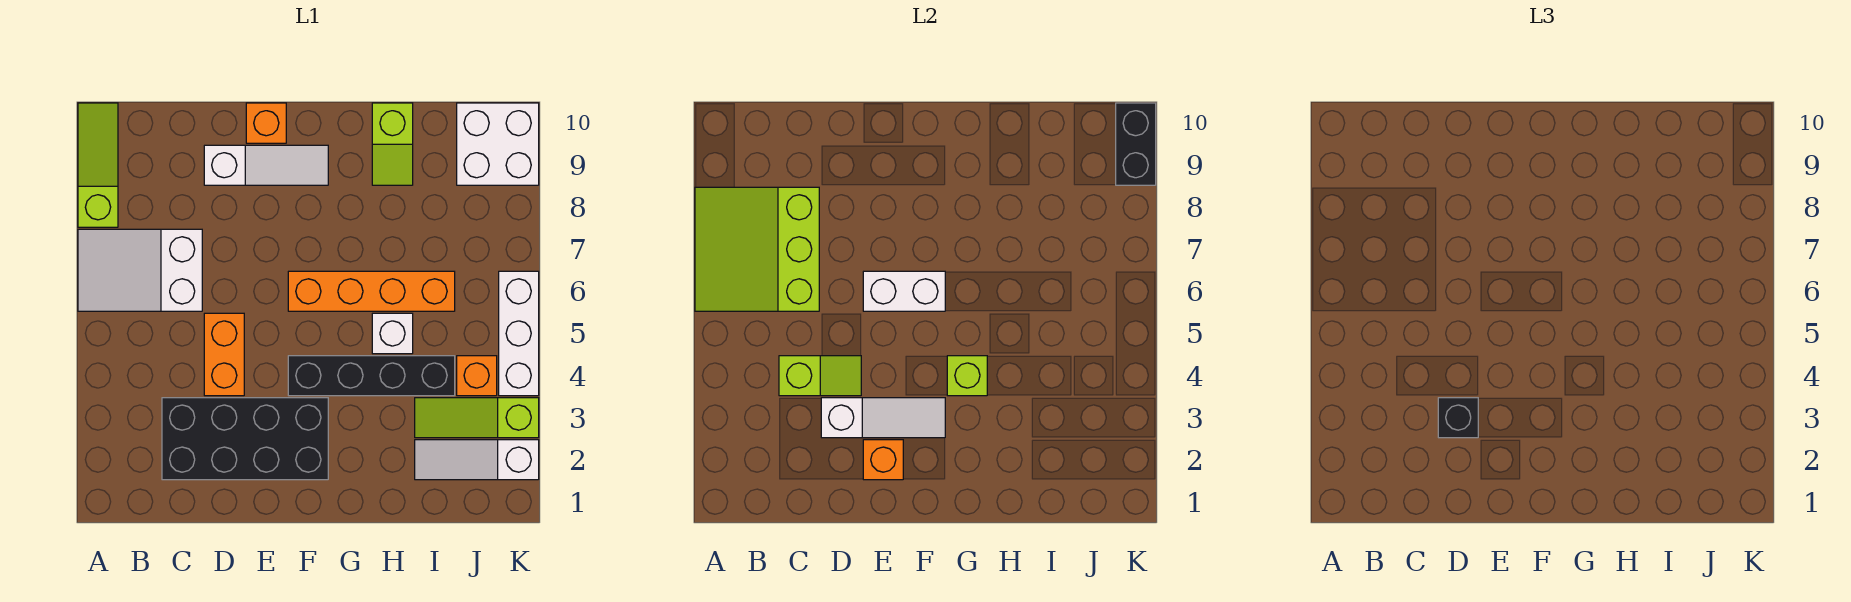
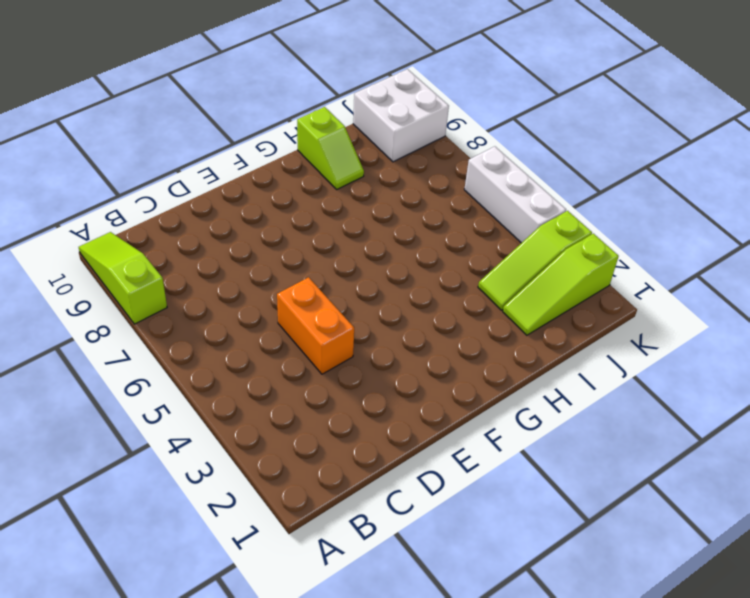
lime slope I2:K2 level 1 top K -> white slope I2:K2 level 1 top K
none -> white slope A6:C7 level 1 top C
none -> black brick C2:F3 level 1
none -> white slope D9:F9 level 1 top D

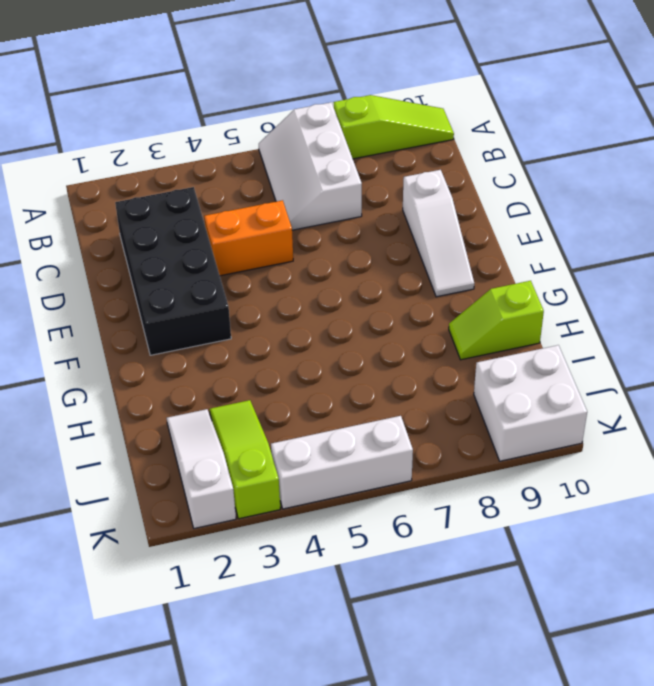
white slope A6:C7 level 1 top 7 -> white slope A6:C7 level 1 top C
none -> orange brick E10 level 1
none -> black brick F4:I4 level 1
none -> orange brick F6:I6 level 1

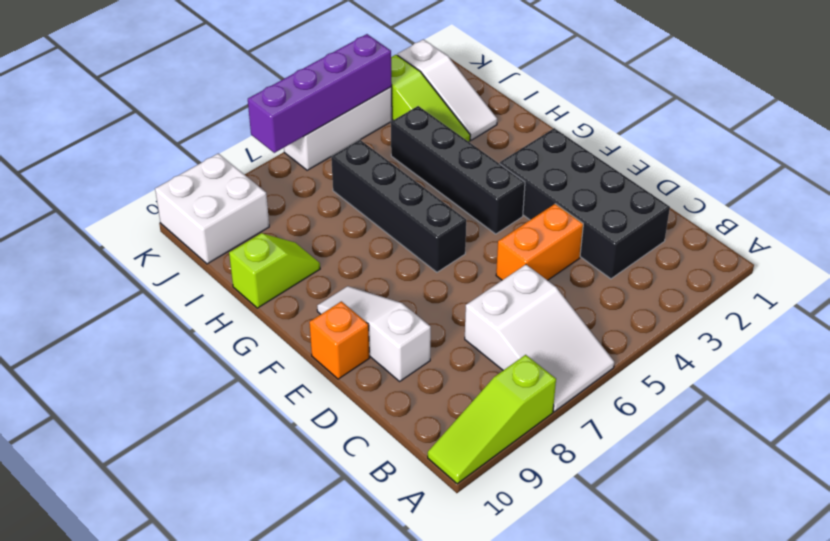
black brick F6:I6 level 1 -> orange brick F6:I6 level 1
purple brick K4:K7 level 2 -> none
none -> white brick H5 level 1
none -> orange brick J4 level 1
none -> lime slope A6:C8 level 2 top C

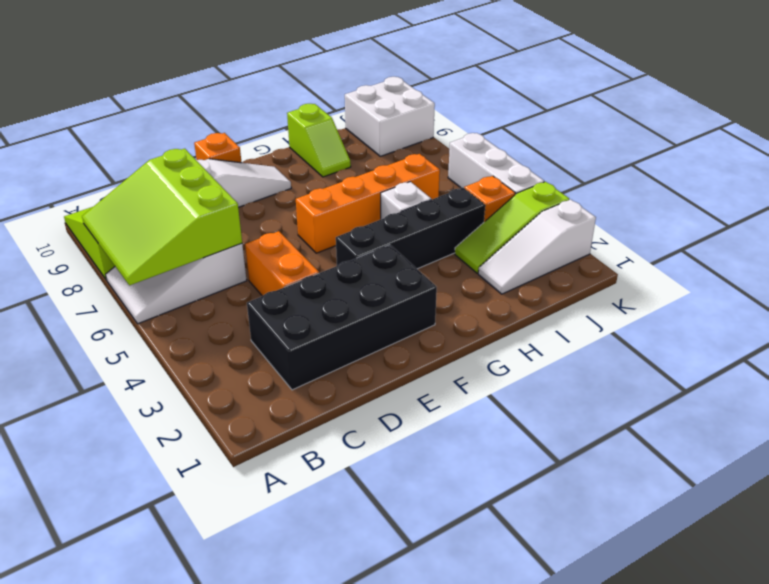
none -> lime slope C4:D4 level 2 top C
none -> white slope D3:F3 level 2 top D
none -> orange brick E2 level 2

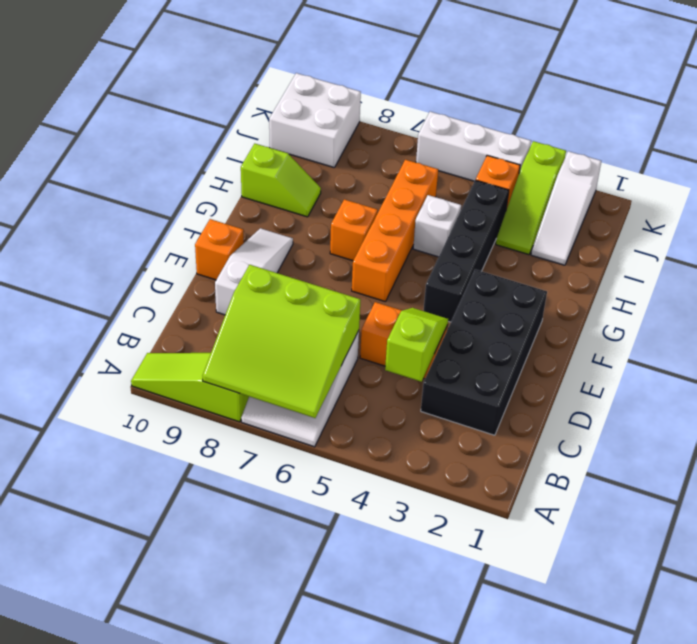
orange brick G7 level 1 -> orange brick E2 level 2
none -> white slope D3:F3 level 2 top D
none -> white brick E6:F6 level 2
none -> lime brick G4 level 2

